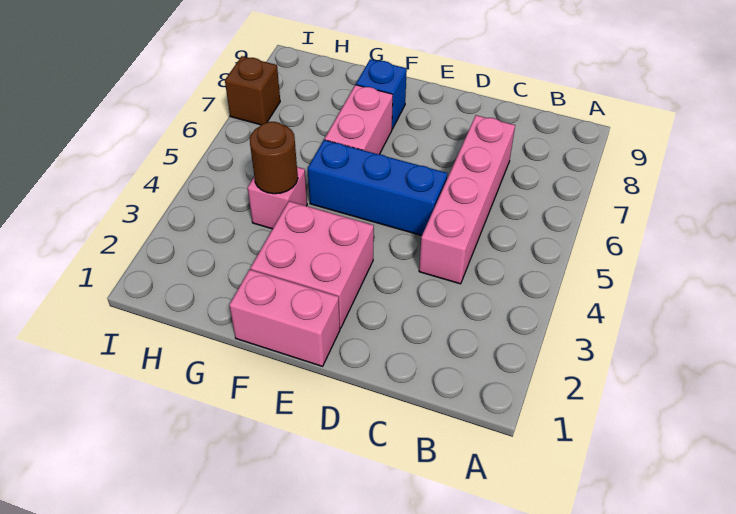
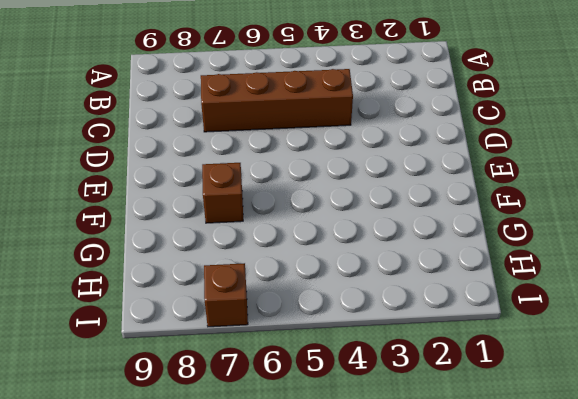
brown brick C4:C7 level 1 -> pink brick C4:C7 level 1
brown brick F7 level 1 -> pink brick F6:F7 level 1
none -> blue brick D5:F5 level 1
none -> pink brick E1:F1 level 1

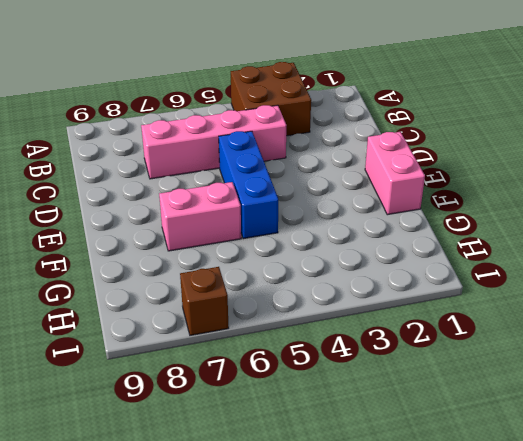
brown brick A3:B4 level 1 -> none
none -> pink brick E2:F3 level 1
none -> blue brick F8 level 1

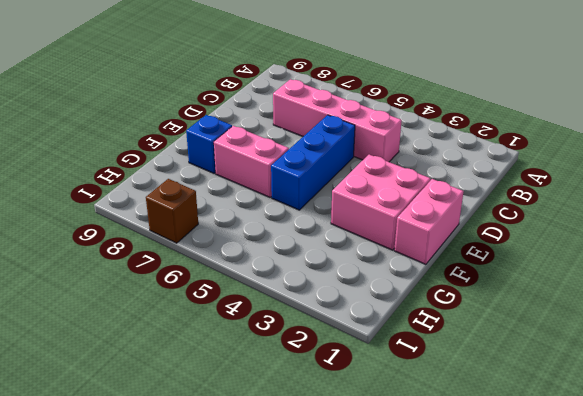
none -> pink brick G4 level 1
none -> brown round brick G4 level 2

